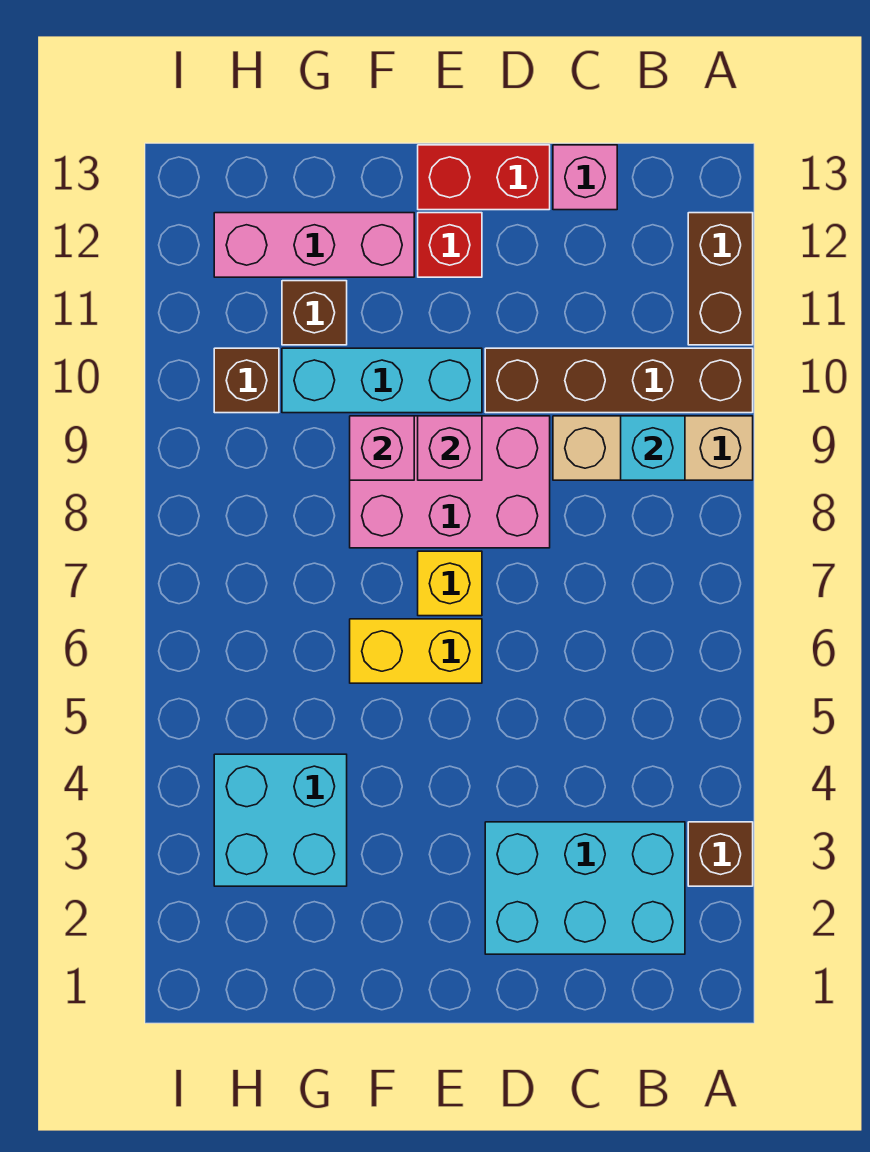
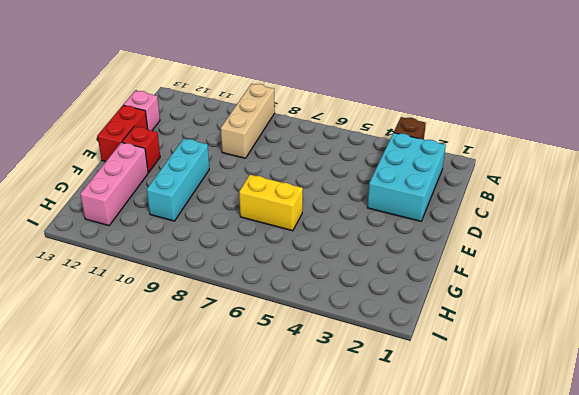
yellow brick F6:F7 level 1 -> yellow brick E6:F6 level 1
none -> brown brick A10:D10 level 1
none -> brown brick A11:A12 level 1
none -> pink brick D8:F9 level 1

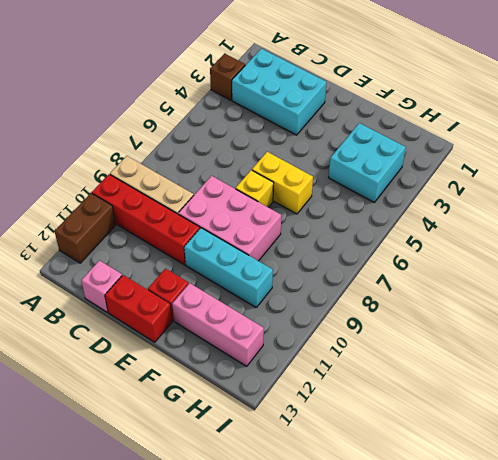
red brick A10:D10 level 1 -> brown brick A10:D10 level 1
none -> brown brick G11 level 1
none -> brown brick H10 level 1
none -> cyan brick B9 level 2

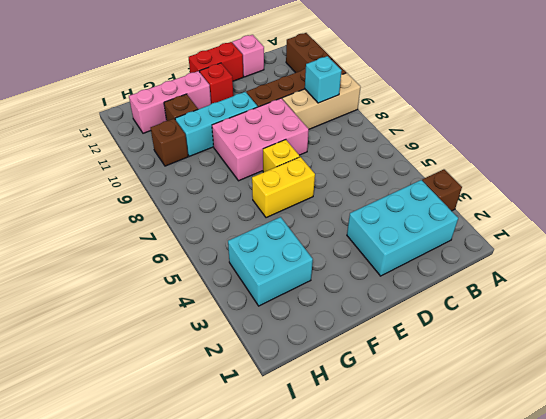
none -> pink brick E9 level 2
none -> pink brick F9 level 2

